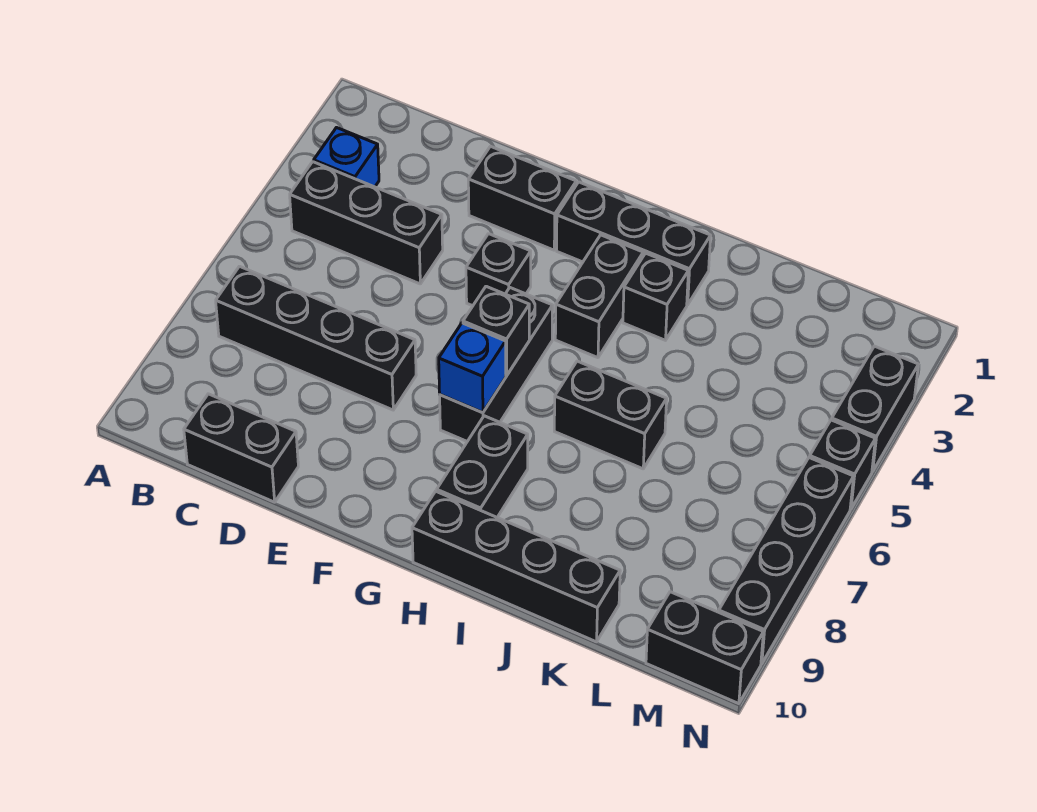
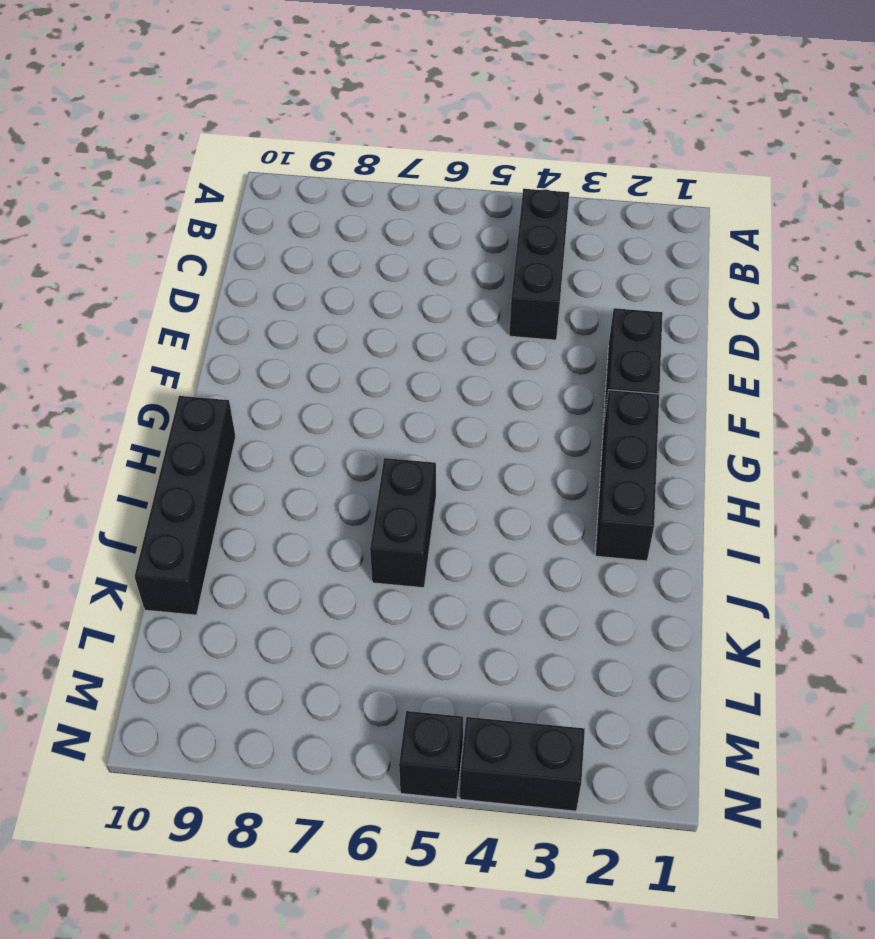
none -> blue brick B3 level 1
none -> black brick B7:E7 level 1
none -> black brick C10:D10 level 1

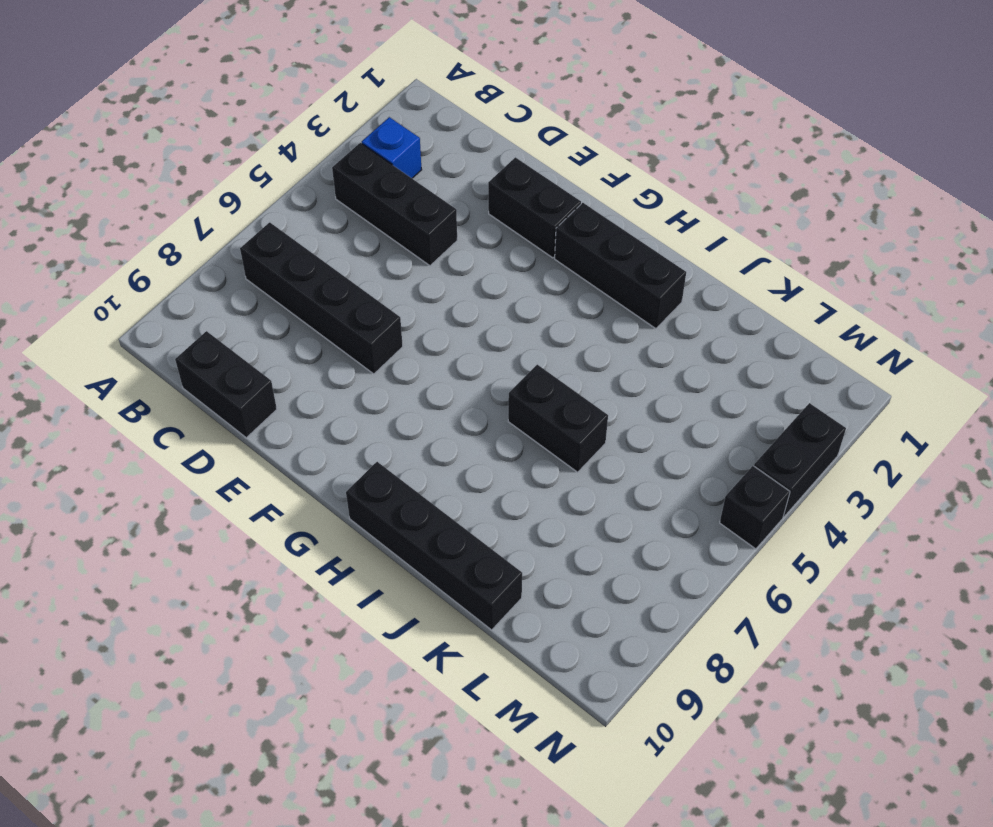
none -> black brick F4 level 1
none -> black brick G5:G7 level 1
none -> black brick H3:H4 level 1

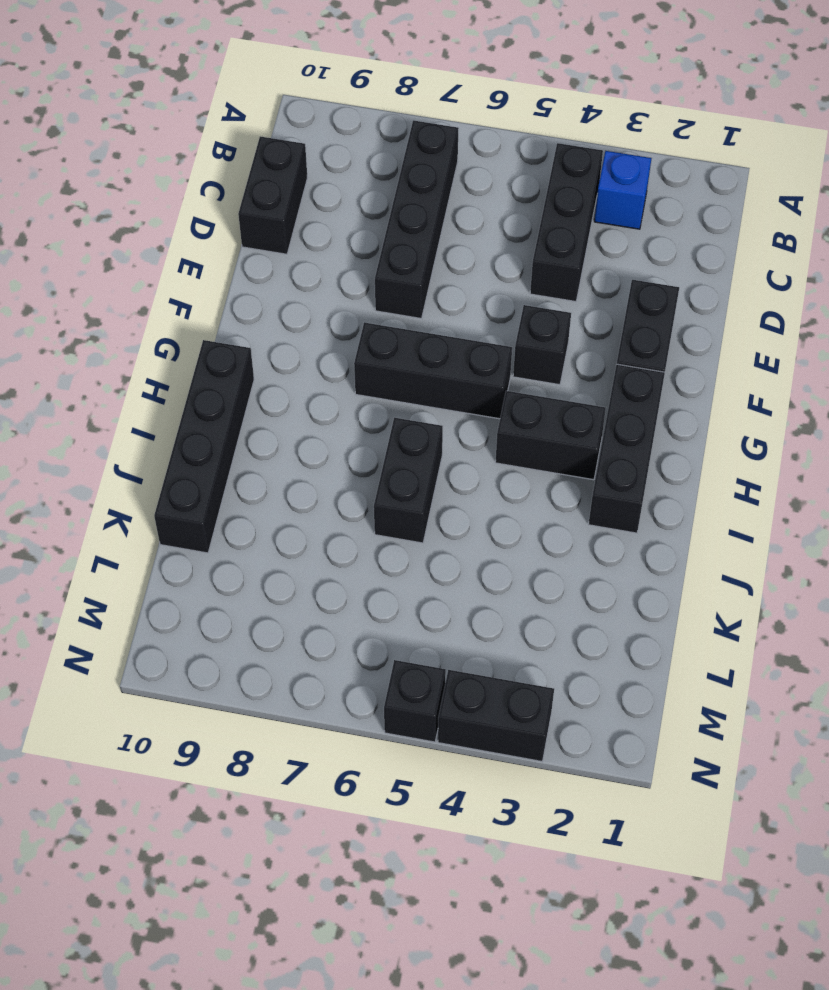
none -> black brick H8:H9 level 1
none -> black brick I3 level 1
none -> black brick M10:N10 level 1

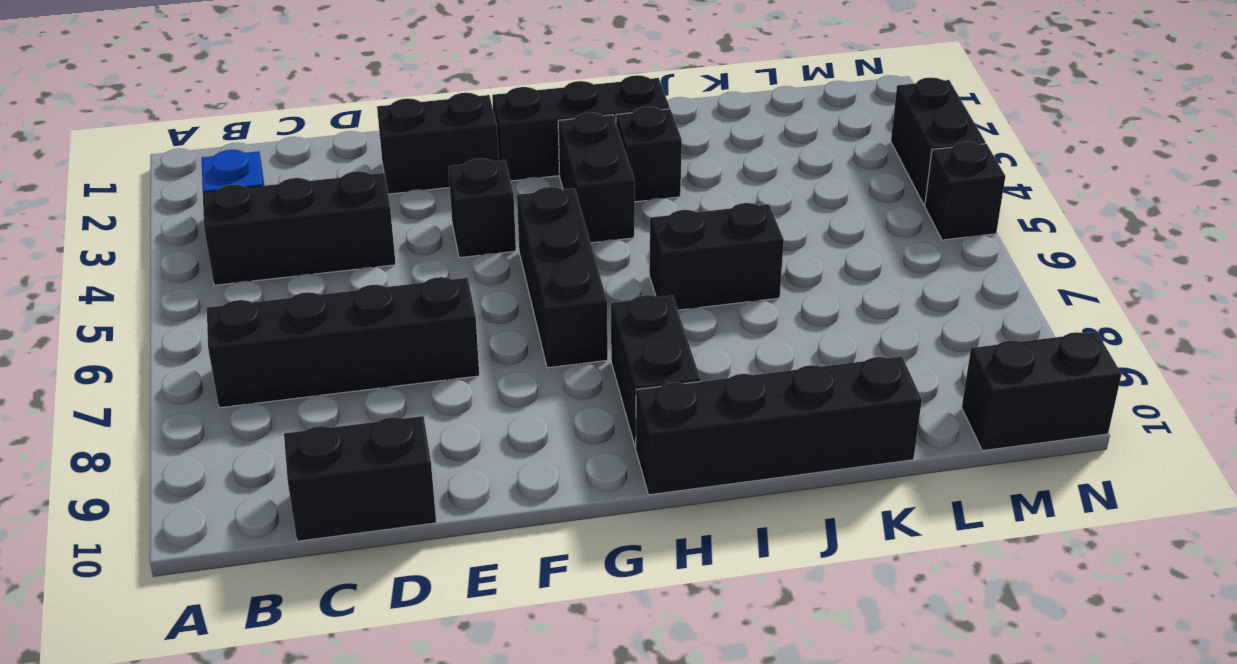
none -> black brick N6:N9 level 1
none -> black brick G6 level 2
none -> blue brick G7 level 2

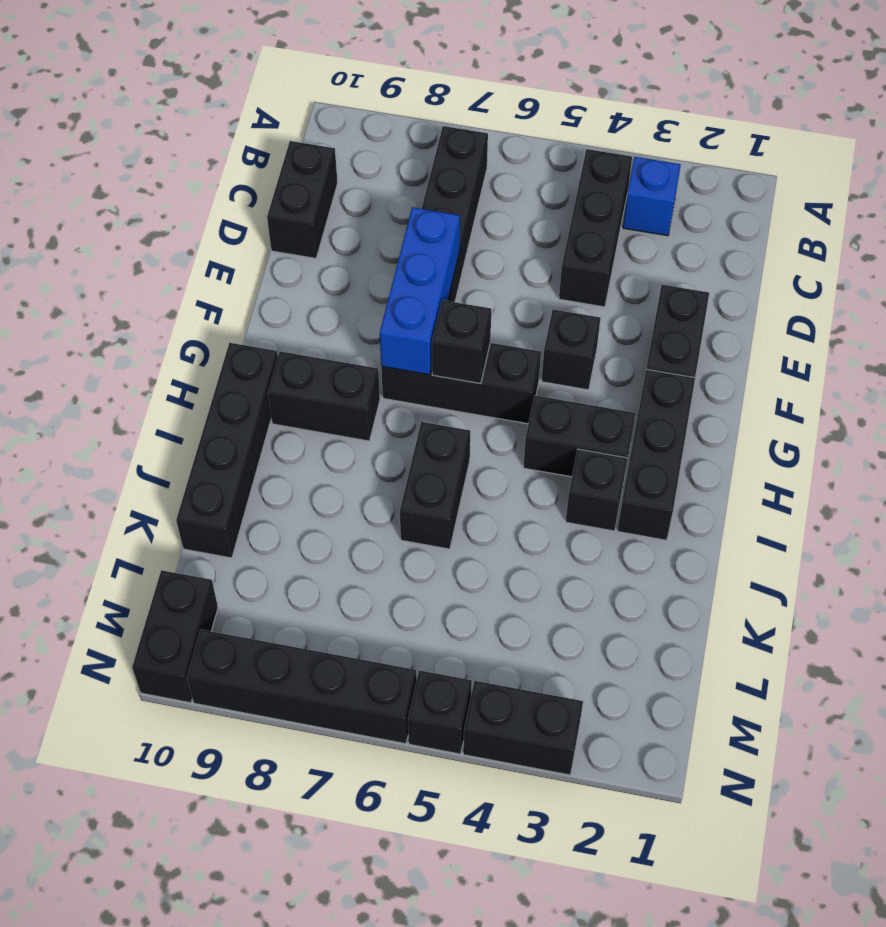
blue brick E7:G7 level 2 -> blue brick G7 level 2

